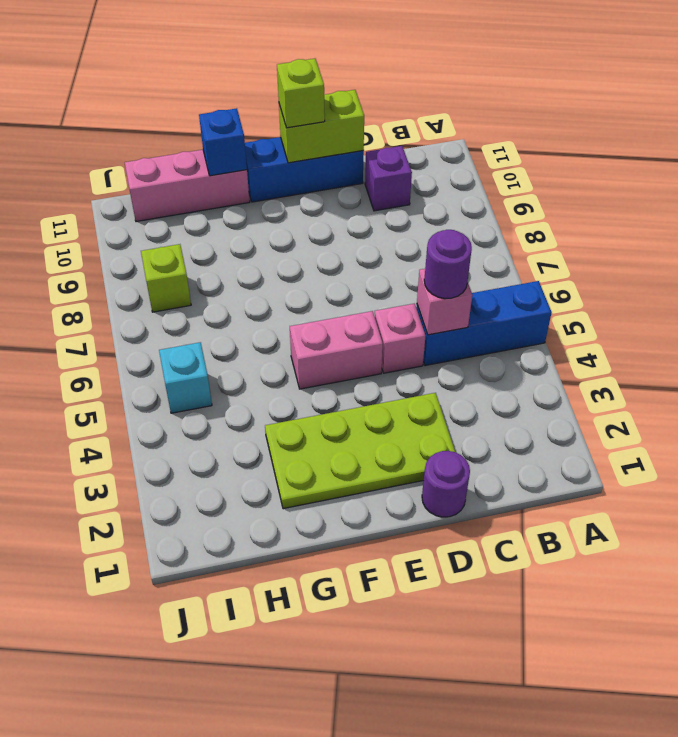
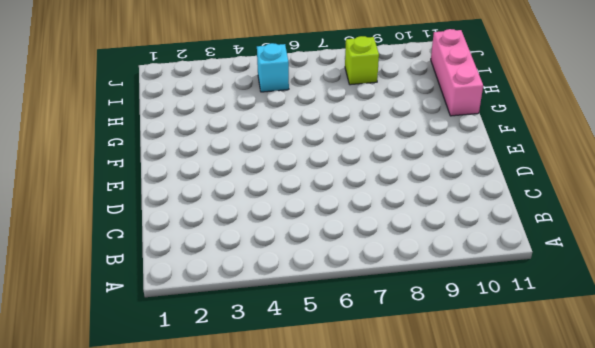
none -> blue brick A5:C5 level 1
none -> purple brick C10 level 1
none -> purple round brick D1 level 1

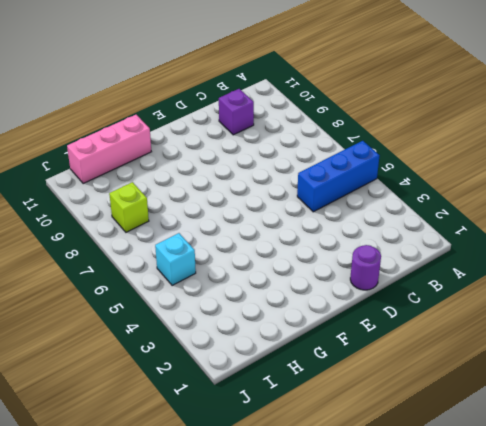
none -> lime plate D2:G3 level 1
none -> pink brick D5 level 1
none -> blue brick D11:F11 level 1

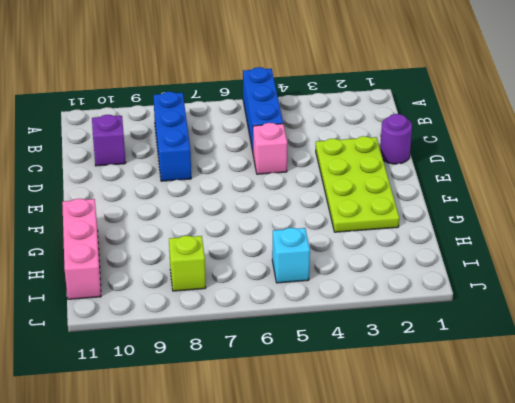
blue brick B8:D8 level 1 -> blue brick D11:F11 level 1
none -> pink brick E5:F5 level 1
none -> pink brick C5 level 2
none -> lime brick D11:E11 level 2

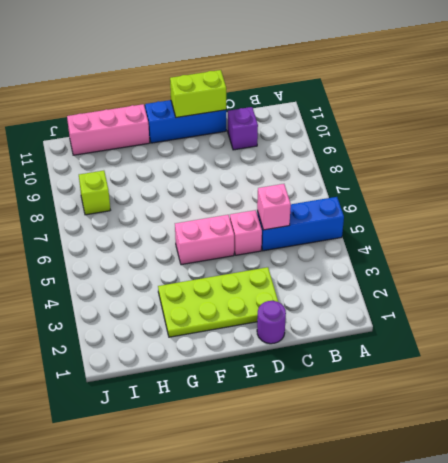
none -> cyan brick I5 level 1
none -> blue brick G11 level 2
none -> purple round brick C5 level 3

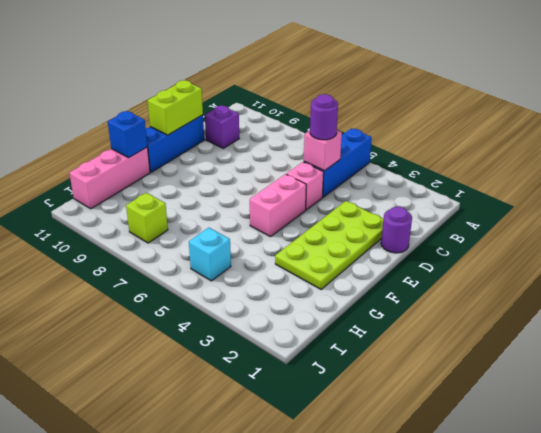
none -> lime brick E11 level 3

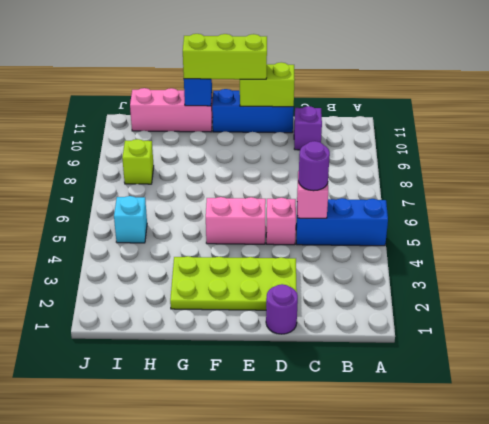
lime brick E11:G11 level 3 -> lime brick E11 level 3

